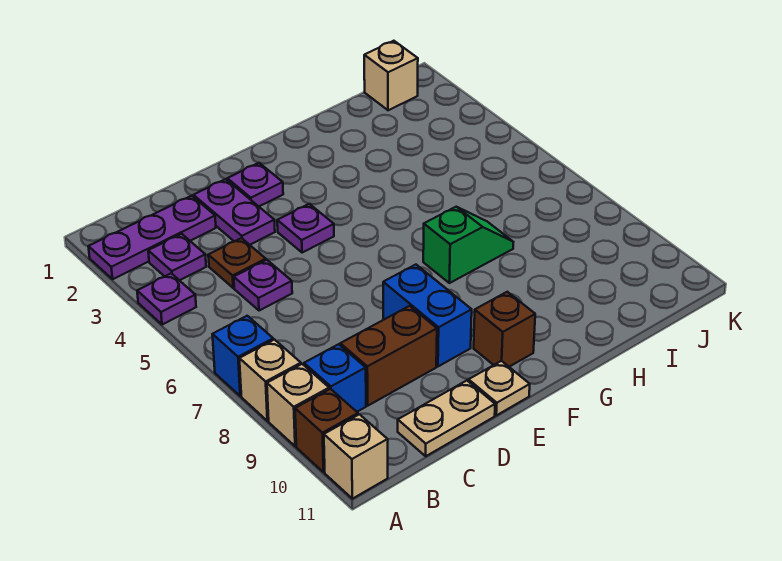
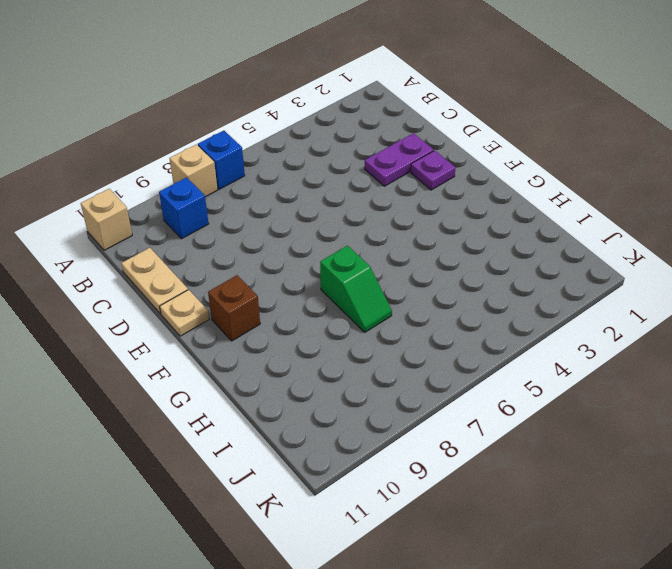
none -> purple plate A2:C2 level 1
none -> purple plate A4 level 1
none -> tan brick A9 level 1

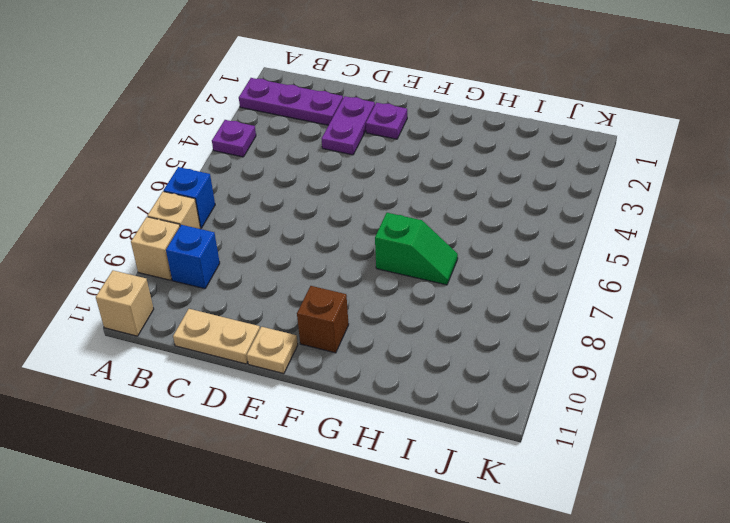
none -> brown brick A10 level 1
none -> purple plate B3 level 1
none -> brown plate C4 level 1

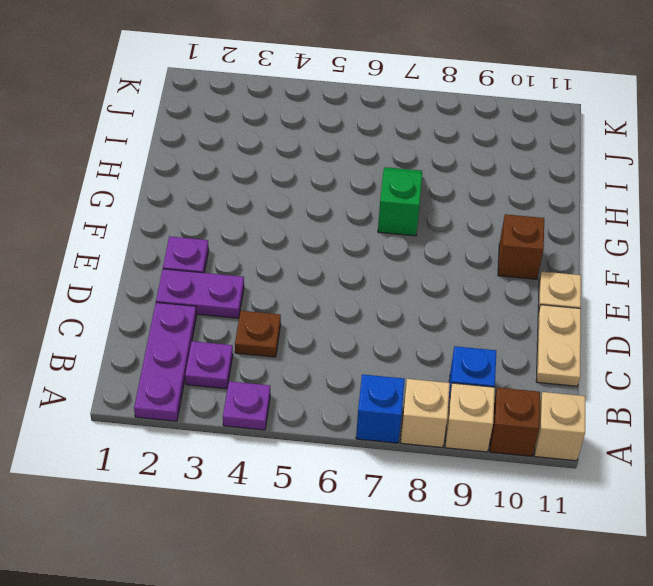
none -> purple plate C5 level 1
none -> brown brick C9:D9 level 1
none -> purple plate E4 level 1

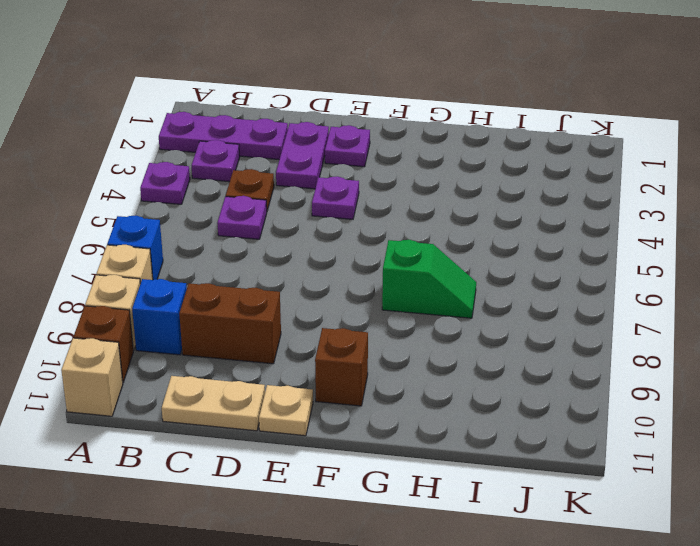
none -> blue brick E8:E9 level 1
none -> tan brick J1 level 1

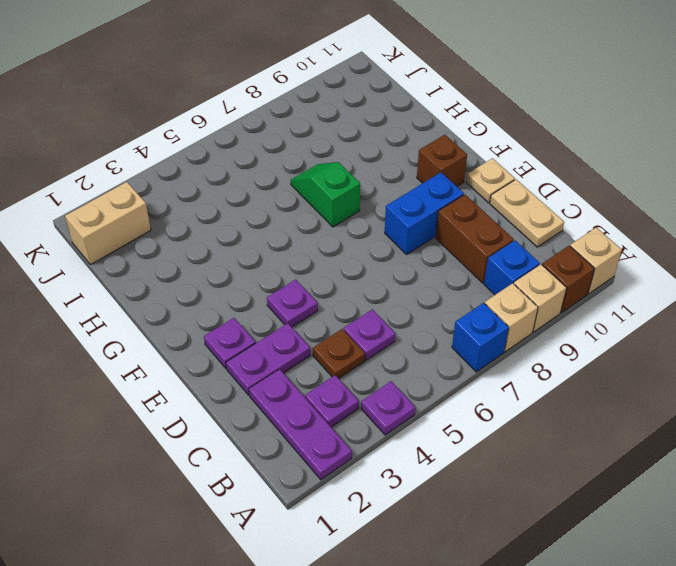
tan brick J1:J2 level 1 -> tan brick J1 level 1

